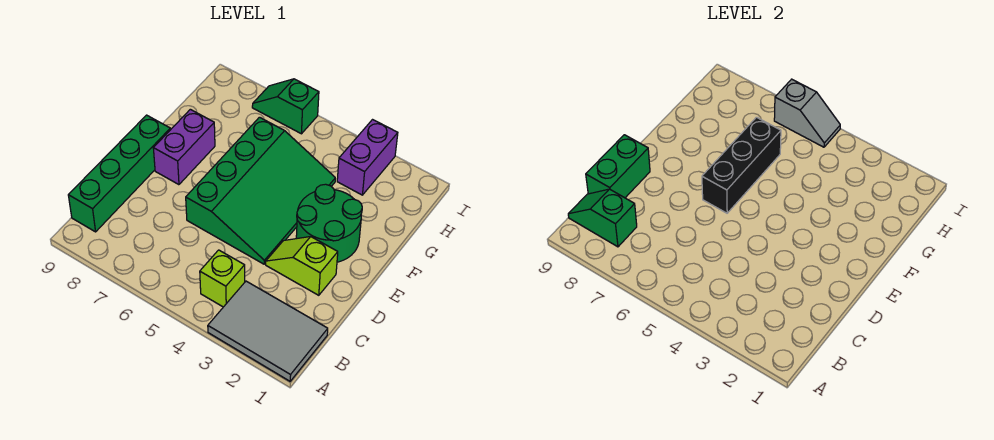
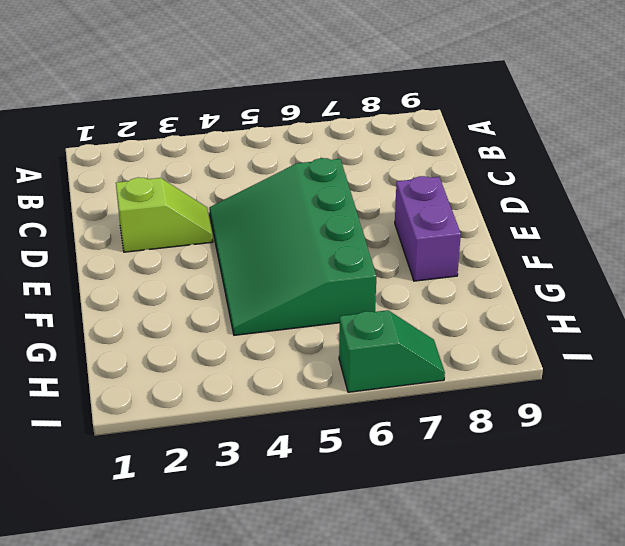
none -> grey tile A1:B3 level 1
none -> lime brick B4 level 1
none -> green brick B9:E9 level 1

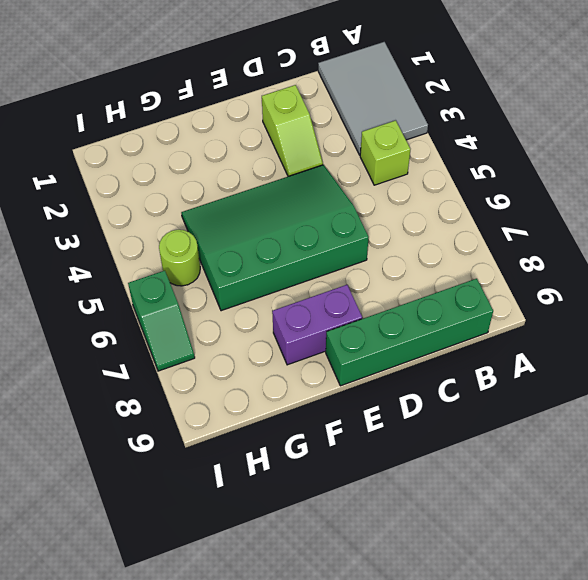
lime round brick H5 level 1 -> none
none -> green round brick E2:F3 level 1
none -> purple brick H3:I3 level 1
none -> green slope B8:B9 level 2 top 8

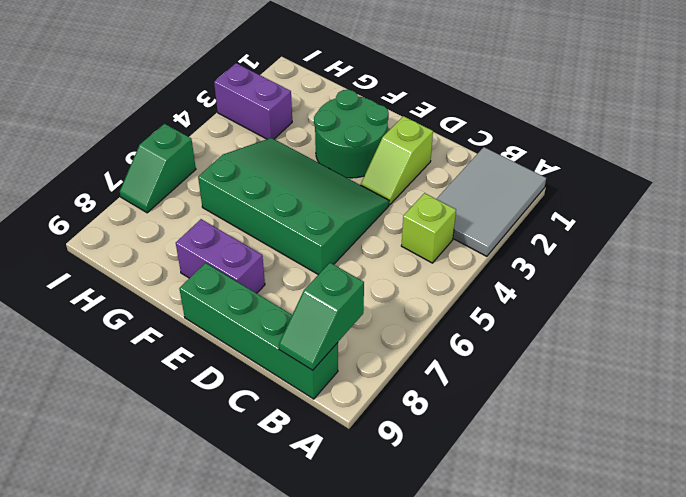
none -> green brick C9:D9 level 2
none -> black brick E6:G6 level 2
none -> grey slope I5:I6 level 2 top 6

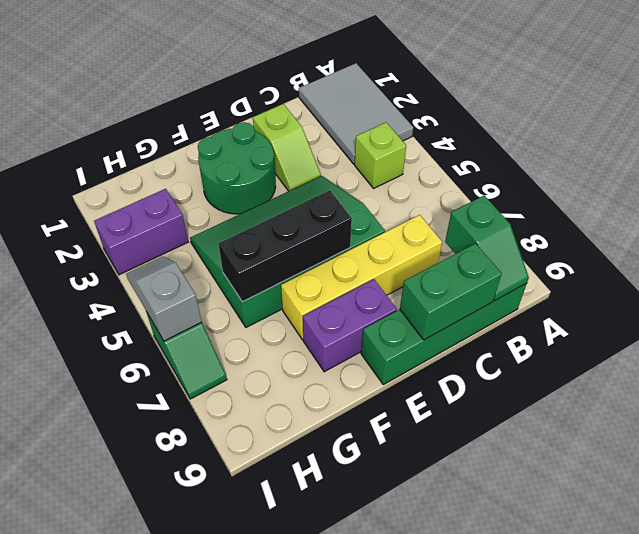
yellow brick C7:F7 level 1 -> none

